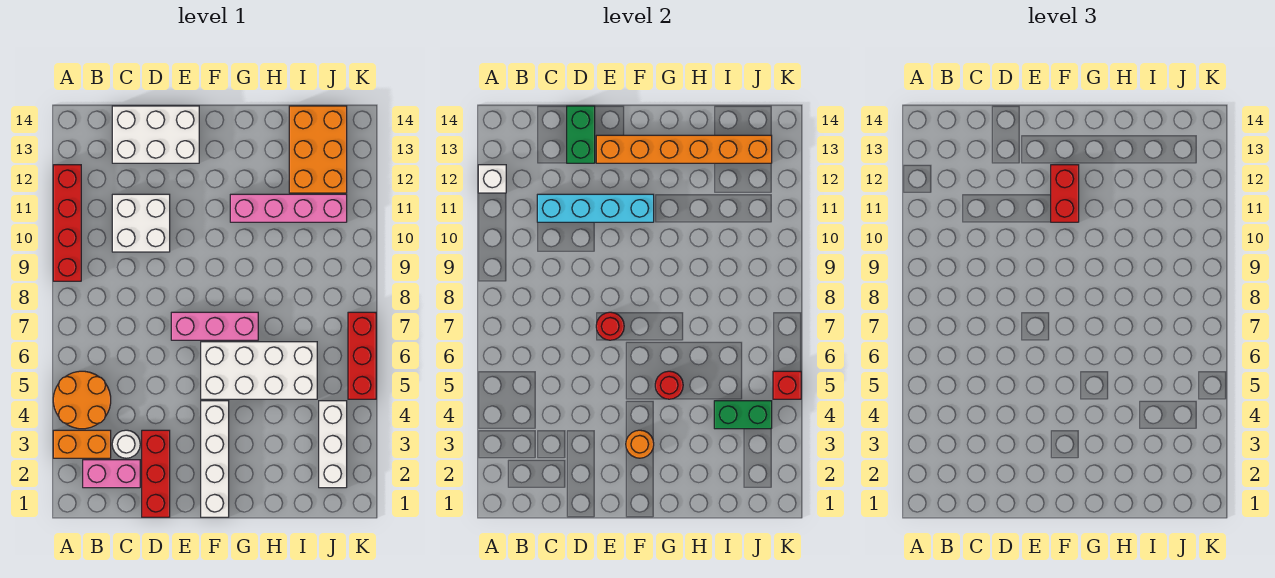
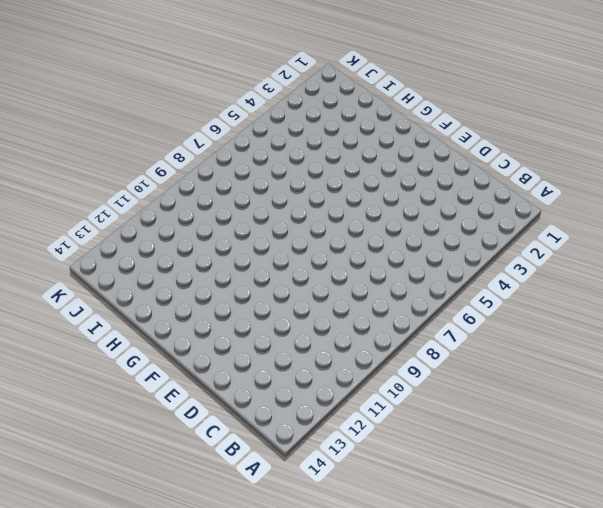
none -> orange brick A3:B3 level 1
none -> orange round brick A4:B5 level 1
none -> red brick A9:A12 level 1

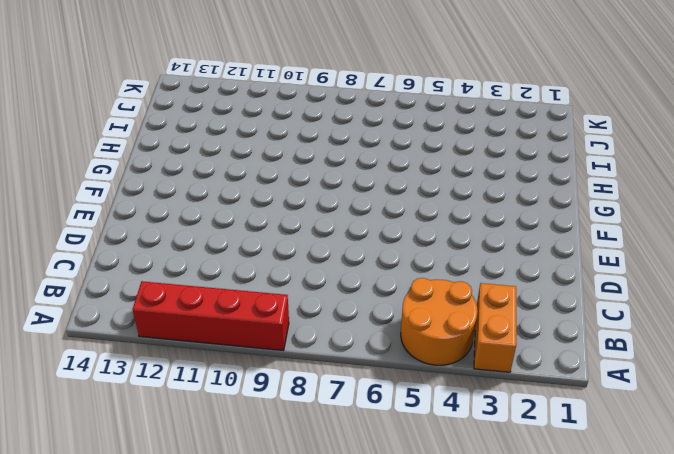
none -> pink brick B2:C2 level 1
none -> white round brick C3 level 1
none -> white brick C10:D11 level 1

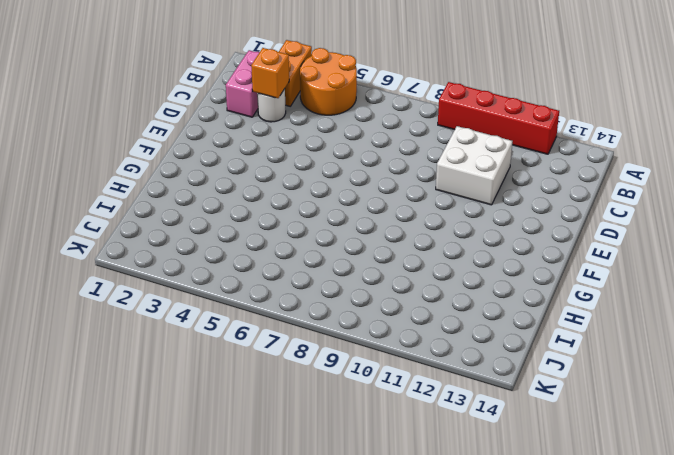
orange brick C3 level 2 -> none
none -> white brick C13:E14 level 1
none -> red brick D1:D3 level 1
none -> pink brick E7:G7 level 1

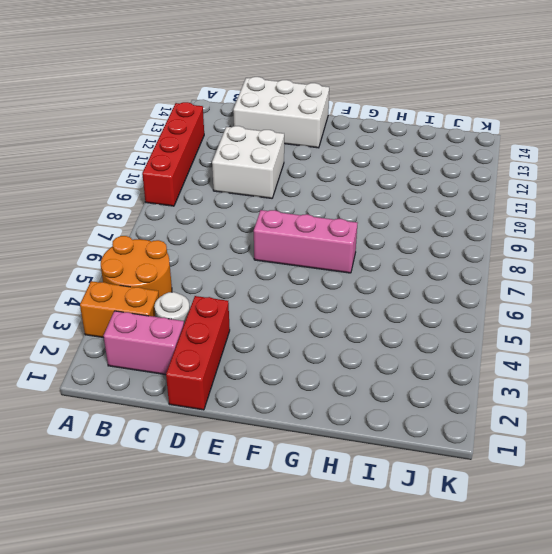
none -> white brick F1:F4 level 1
none -> white brick F5:I6 level 1
none -> pink brick G11:J11 level 1

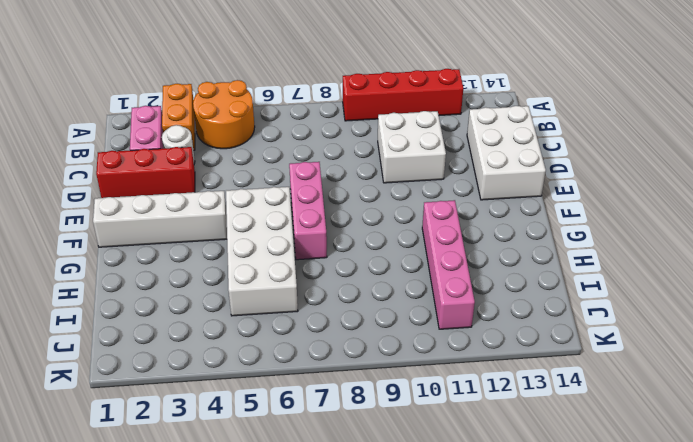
none -> orange brick I12:J14 level 1
none -> white brick J2:J4 level 1
none -> red brick K5:K7 level 1

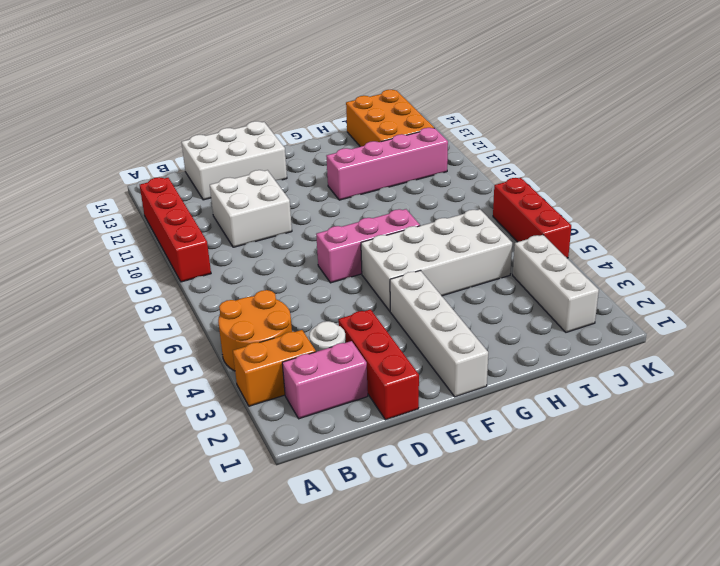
none -> white brick A12 level 2
none -> cyan brick C11:F11 level 2
none -> green brick D13:D14 level 2

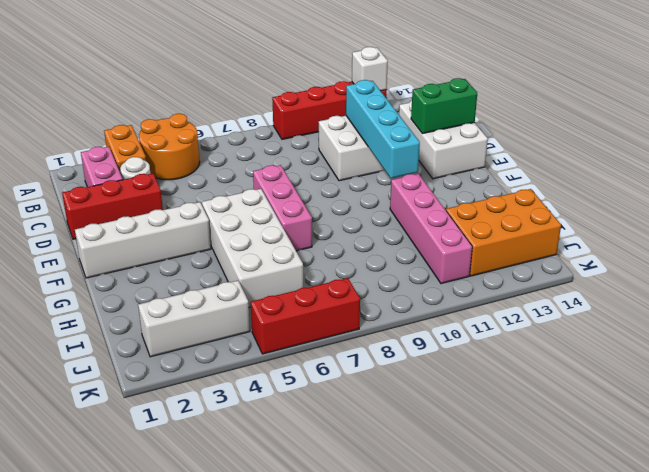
none -> red round brick E7 level 2
none -> orange brick E13:J13 level 2
none -> orange round brick F3 level 2

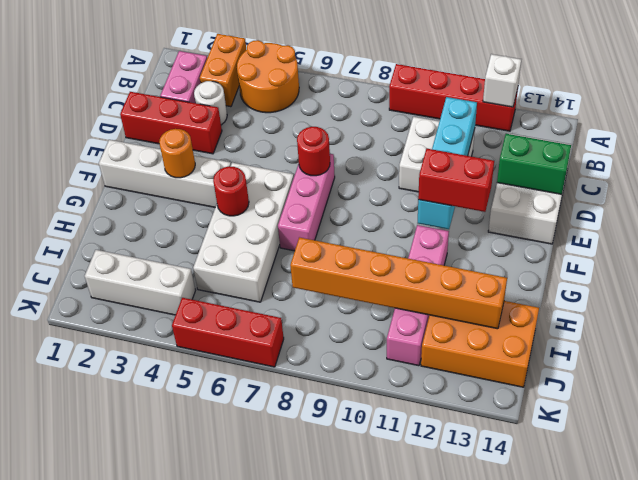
orange brick I8:I13 level 2 -> orange brick E13:J13 level 2
none -> green brick I4:J4 level 2
none -> red brick K5 level 2

